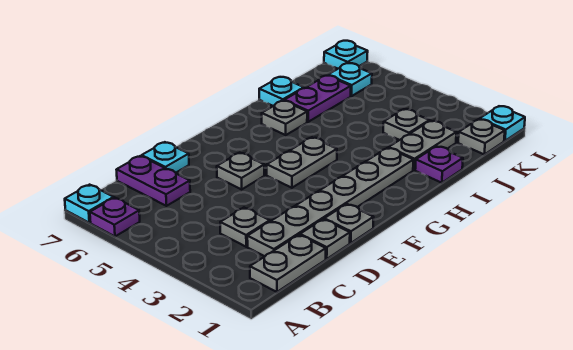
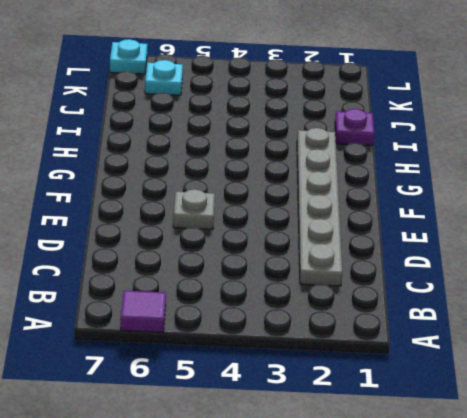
purple tile A6 level 1 -> purple plate A6 level 1
none -> cyan plate A7 level 1
none -> grey plate B1:C1 level 1
none -> grey plate C3 level 1

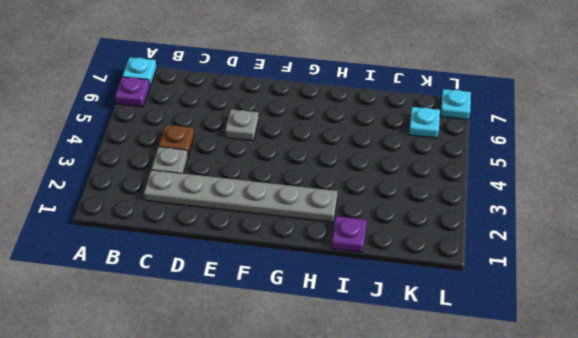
brown plate C4 level 1 -> none
none -> grey plate B1:C1 level 1
none -> purple plate C6:C7 level 1
none -> grey plate D1 level 1

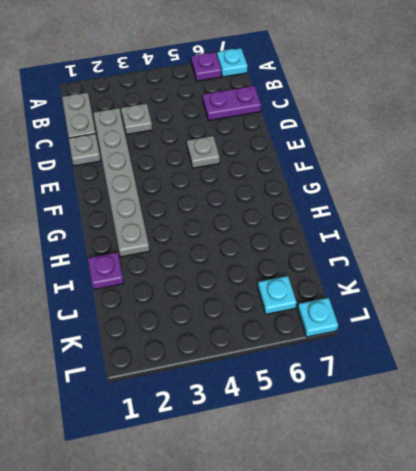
none -> cyan plate D7 level 1
none -> grey plate E1 level 1
none -> grey plate F4:G4 level 1

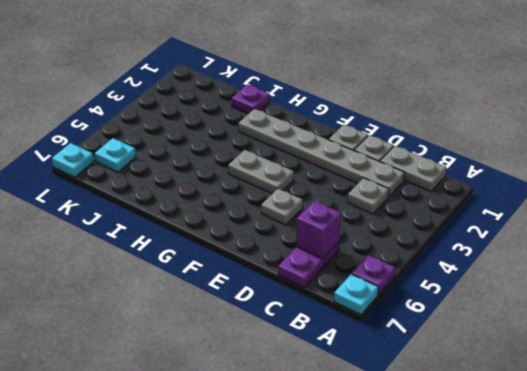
purple brick C6 level 2 -> none
none -> cyan plate D7 level 1
none -> grey plate H6 level 1
none -> grey plate I2:J2 level 1

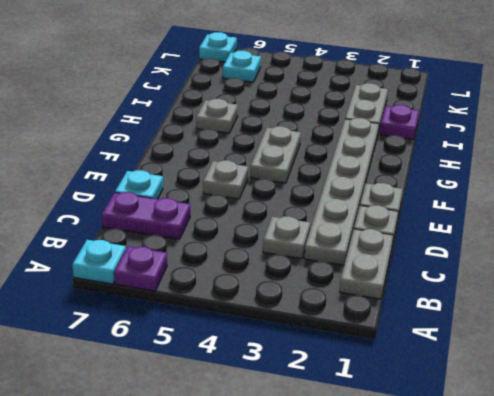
none -> purple plate I6:J6 level 1
none -> cyan plate I7 level 1
none -> grey plate J3 level 1

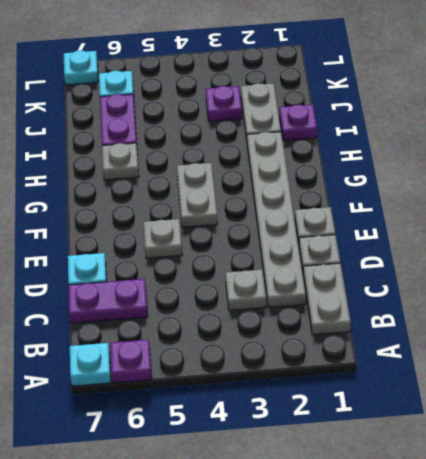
purple plate J3 level 1 -> grey plate J3 level 1
none -> cyan plate I7 level 1
none -> grey plate K1 level 1
none -> cyan plate L1 level 1

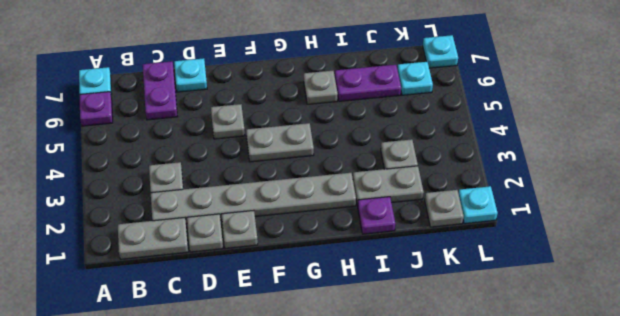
none -> cyan plate I7 level 1

